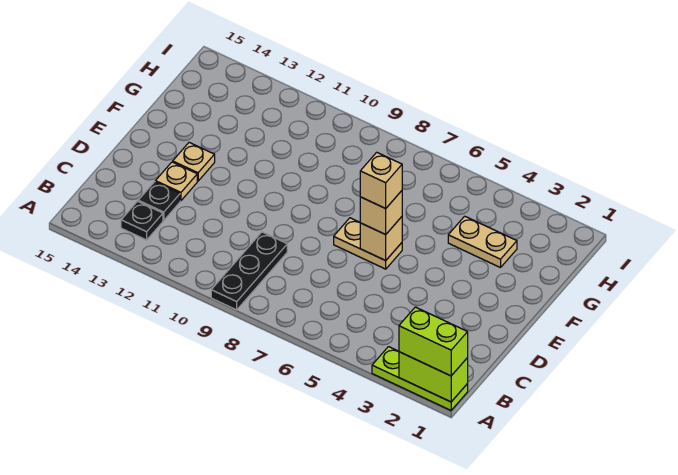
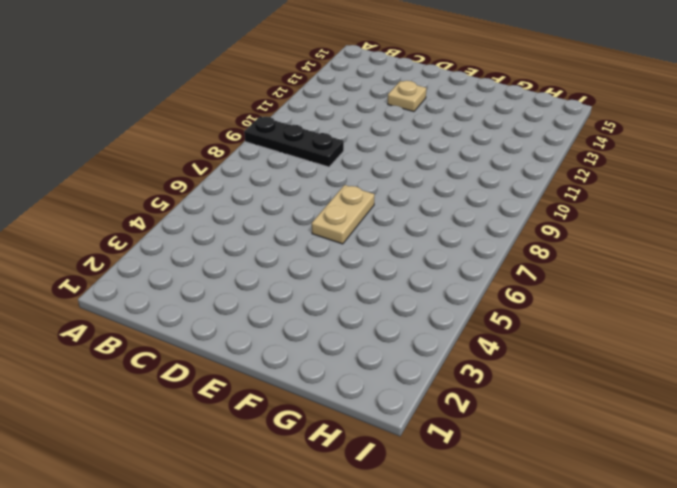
none -> lime plate A1:A3 level 1
none -> black plate B13 level 1
none -> black plate C13 level 1

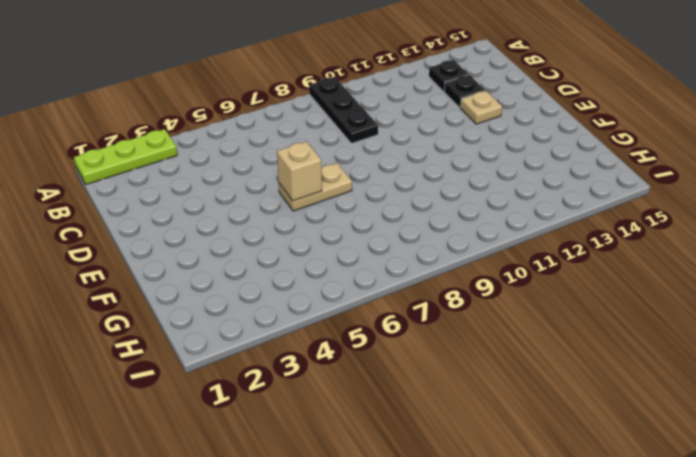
none -> tan plate E13 level 1
none -> tan plate G3:G4 level 1
none -> lime brick A1:A2 level 2

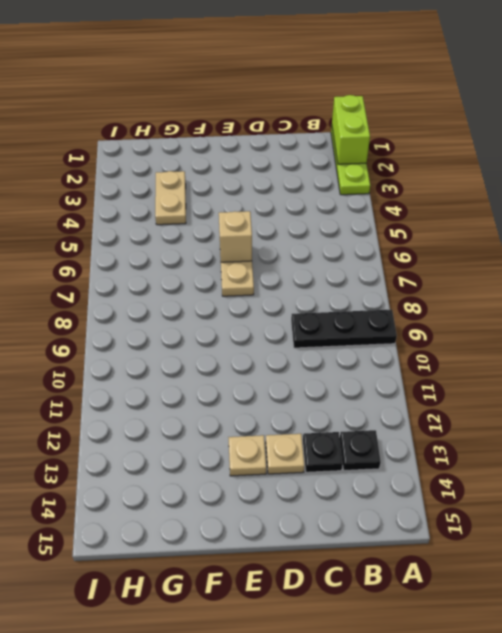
none -> lime brick A1:A2 level 3
none -> tan brick E6 level 3
none -> tan brick E6 level 4

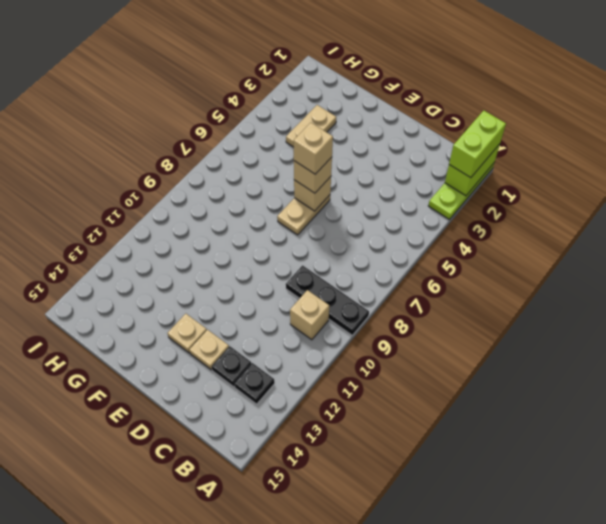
tan brick B10 level 1 -> none

